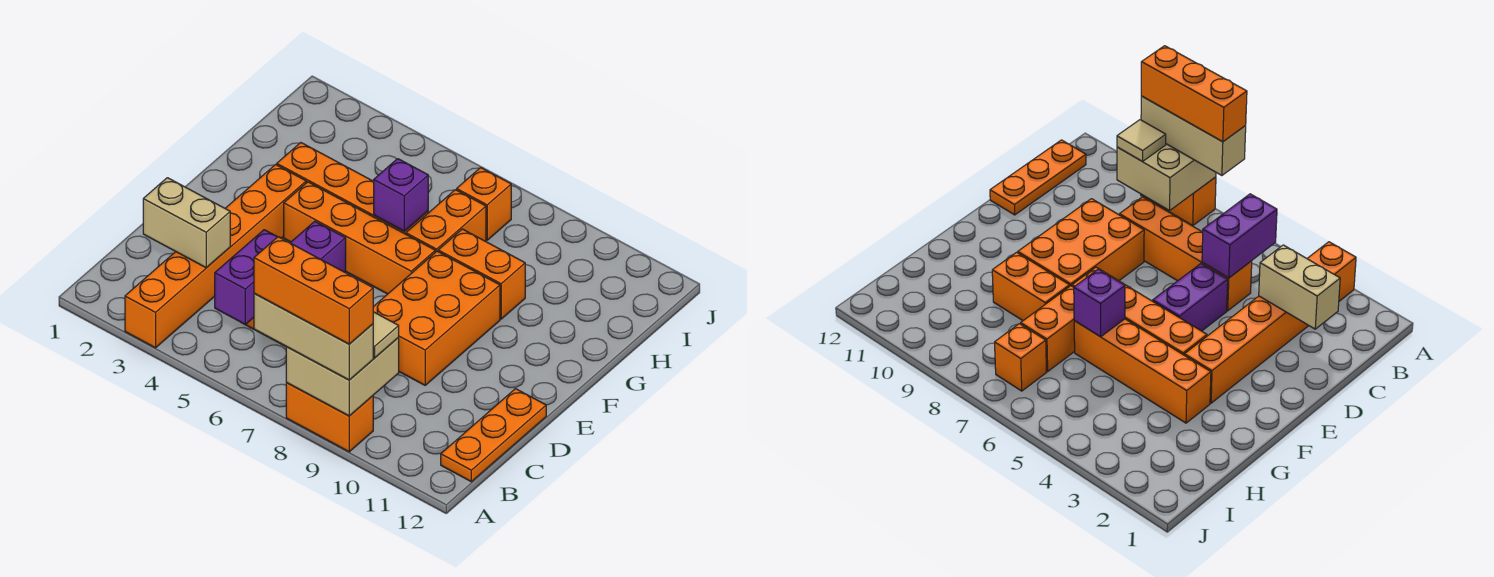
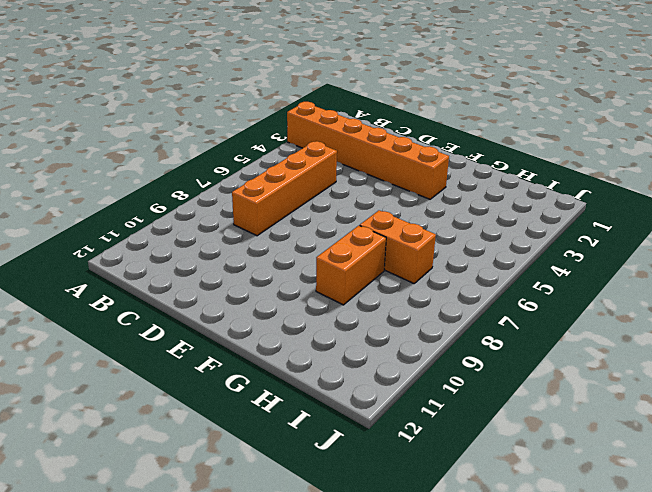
none -> orange brick A8:A9 level 1
none -> orange plate B12:D12 level 1
none -> purple brick D5:E5 level 1

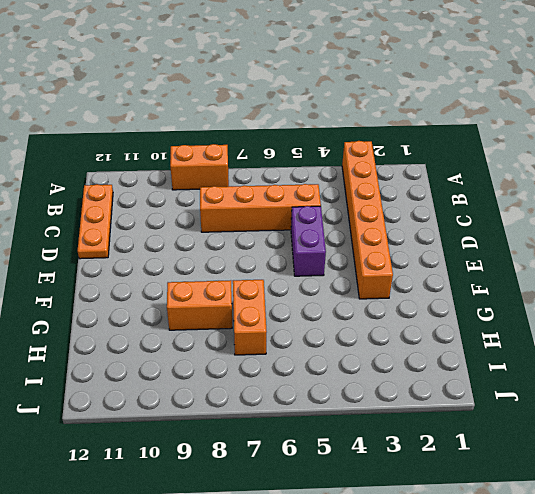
none -> orange brick D8:F9 level 1
none -> orange brick F4:F7 level 1
none -> orange brick G3:G6 level 1

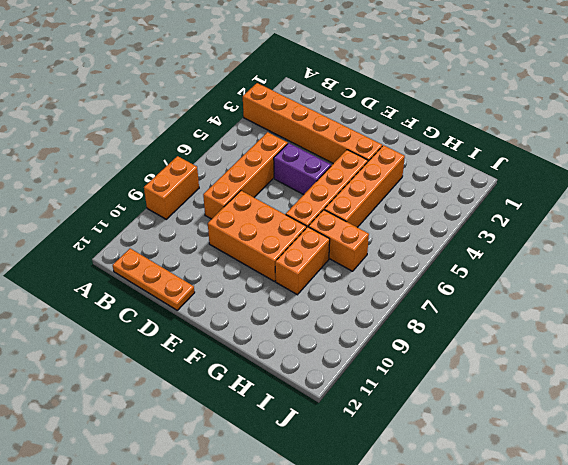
none -> orange brick I7 level 1
none -> tan brick A8:B9 level 2
none -> purple brick B5:C5 level 2

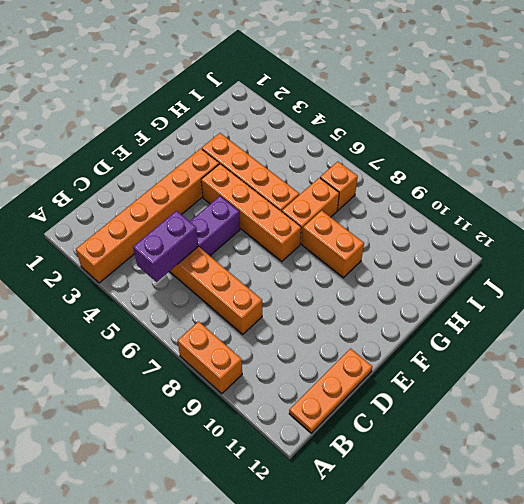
none -> orange brick D8:F9 level 1
none -> tan brick A8:B9 level 2
none -> tan brick C2:C3 level 2

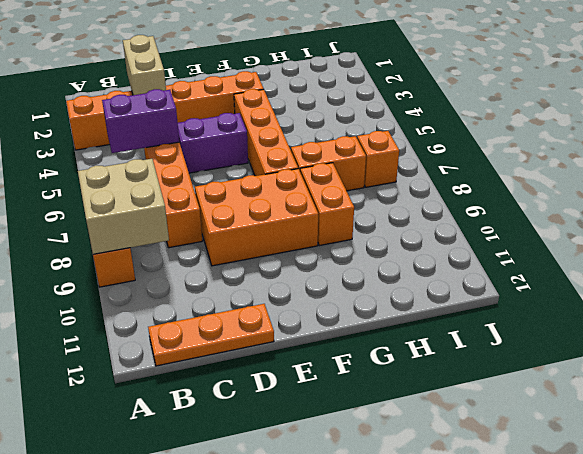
none -> orange brick G3:G6 level 1
none -> purple brick G6 level 2
none -> tan brick A7:A9 level 3

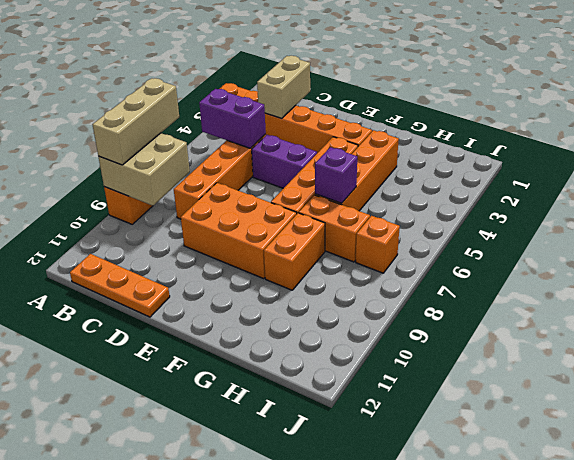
none -> tan tile B9 level 3
none -> orange brick A7:A9 level 4

